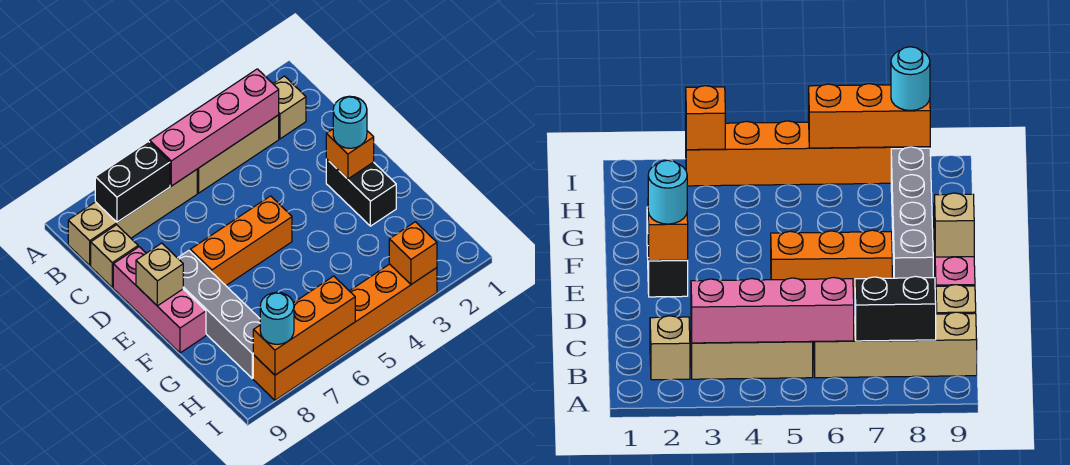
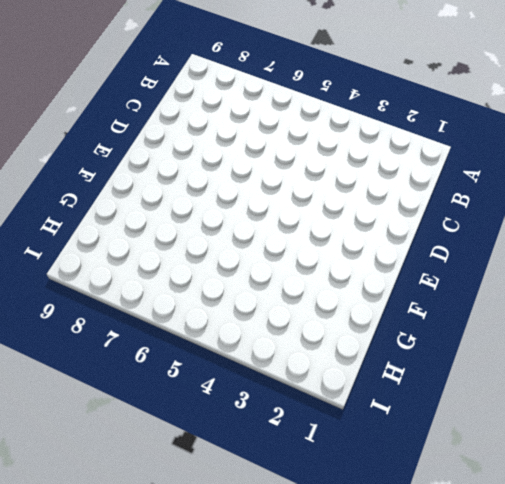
none -> tan brick B2 level 1
none -> tan brick B3:B5 level 1
none -> tan brick B6:B9 level 1

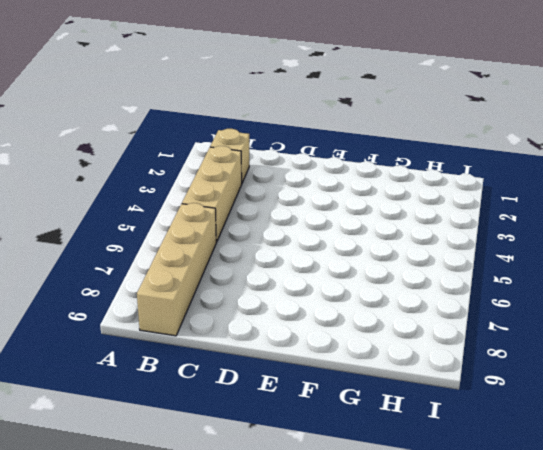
none -> tan brick C9 level 1
none -> pink brick D9:F9 level 1
none -> black brick E2:F2 level 1

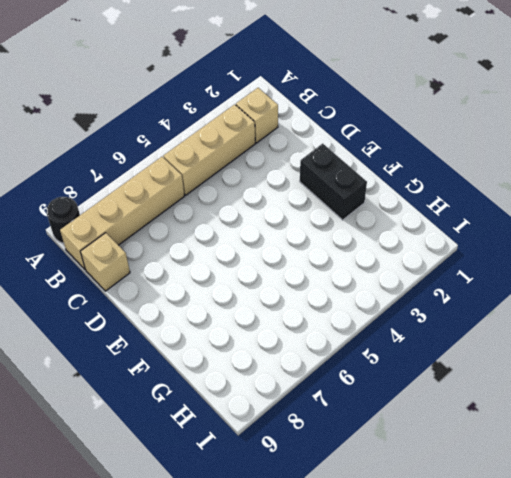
black round brick A9 level 1 -> none
none -> pink brick D9:F9 level 1
none -> orange brick E5:E7 level 1
none -> grey brick E8:H8 level 1

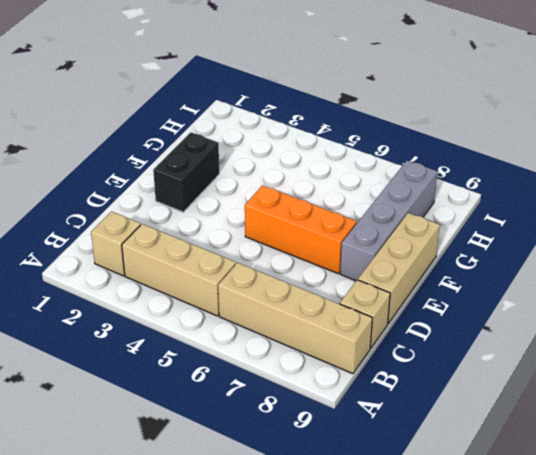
tan brick D9:F9 level 1 -> pink brick D9:F9 level 1
none -> orange brick I3:I8 level 1
none -> pink brick B3:B6 level 2
none -> black brick B7:B8 level 2

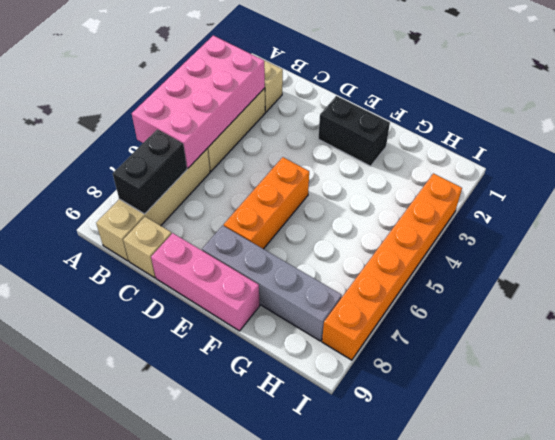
pink brick A3:B6 level 2 -> pink brick B3:B6 level 2
none -> orange brick E2 level 2
none -> tan brick E9 level 2
none -> orange brick I3 level 2

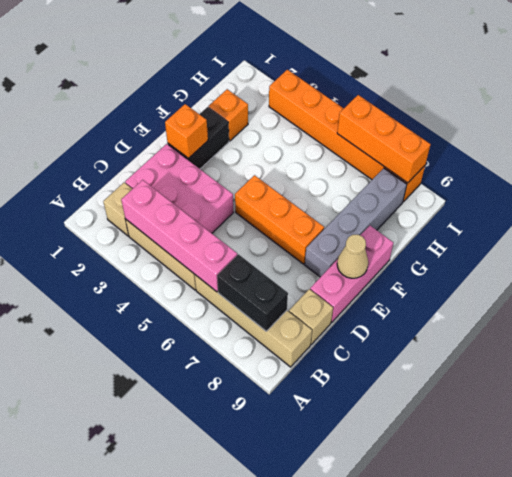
pink brick C2:D4 level 1 -> none
tan cone E9 level 2 -> tan brick E9 level 2
orange brick G2 level 1 -> orange brick I3 level 2
none -> cyan round brick E2 level 3
none -> cyan round brick I8 level 3

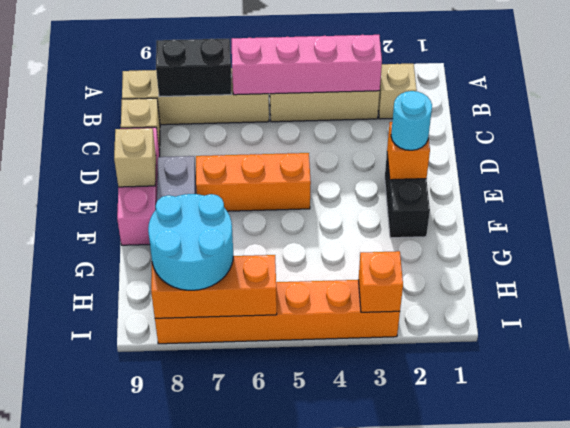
cyan round brick H7:I8 level 3 -> cyan round brick I8 level 3

